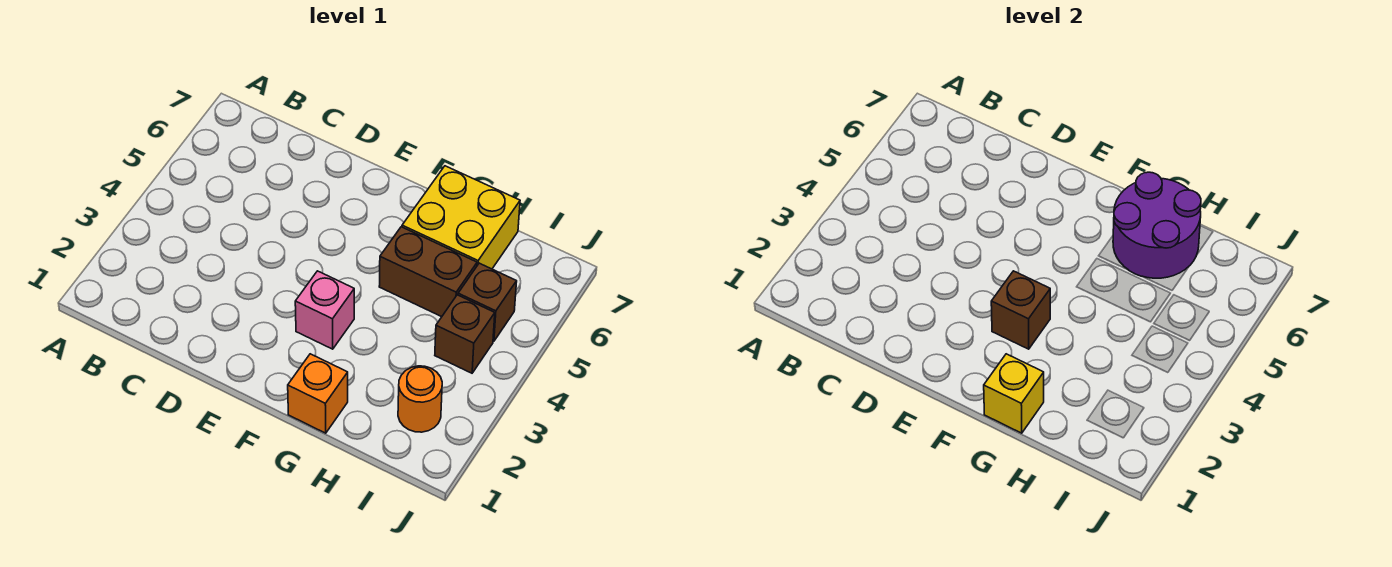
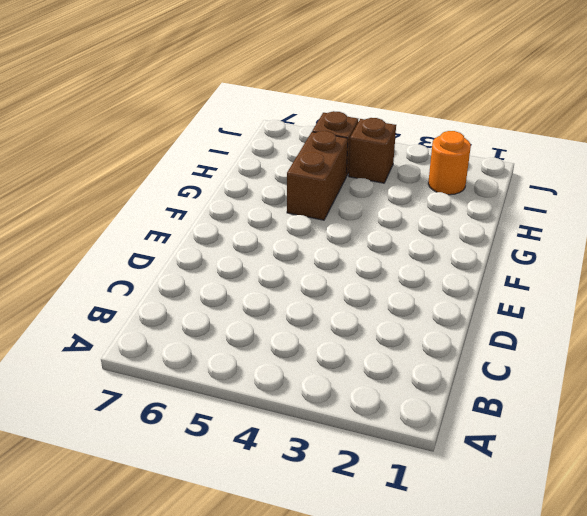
none -> pink brick F3 level 1
none -> orange brick G1 level 1

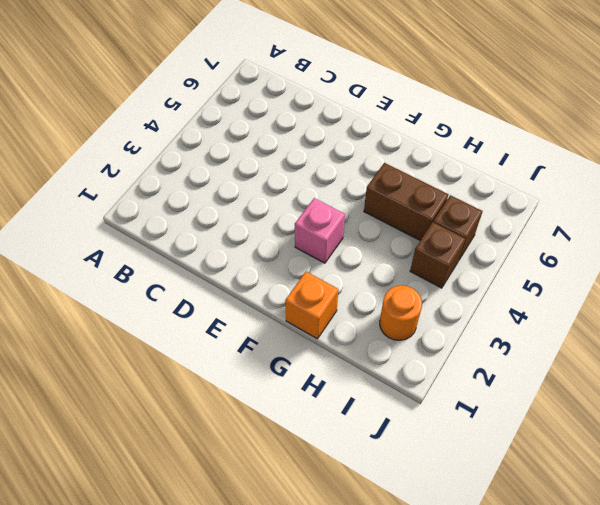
none -> yellow brick G6:H7 level 1
none -> brown brick F3 level 2

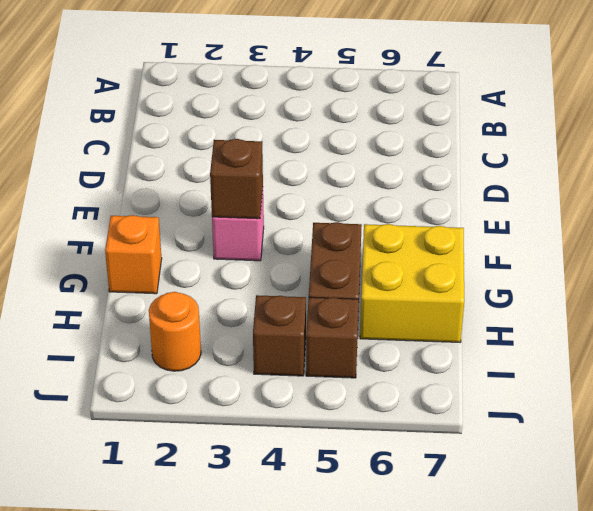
none -> yellow brick G1 level 2
none -> purple round brick G6:H7 level 2

